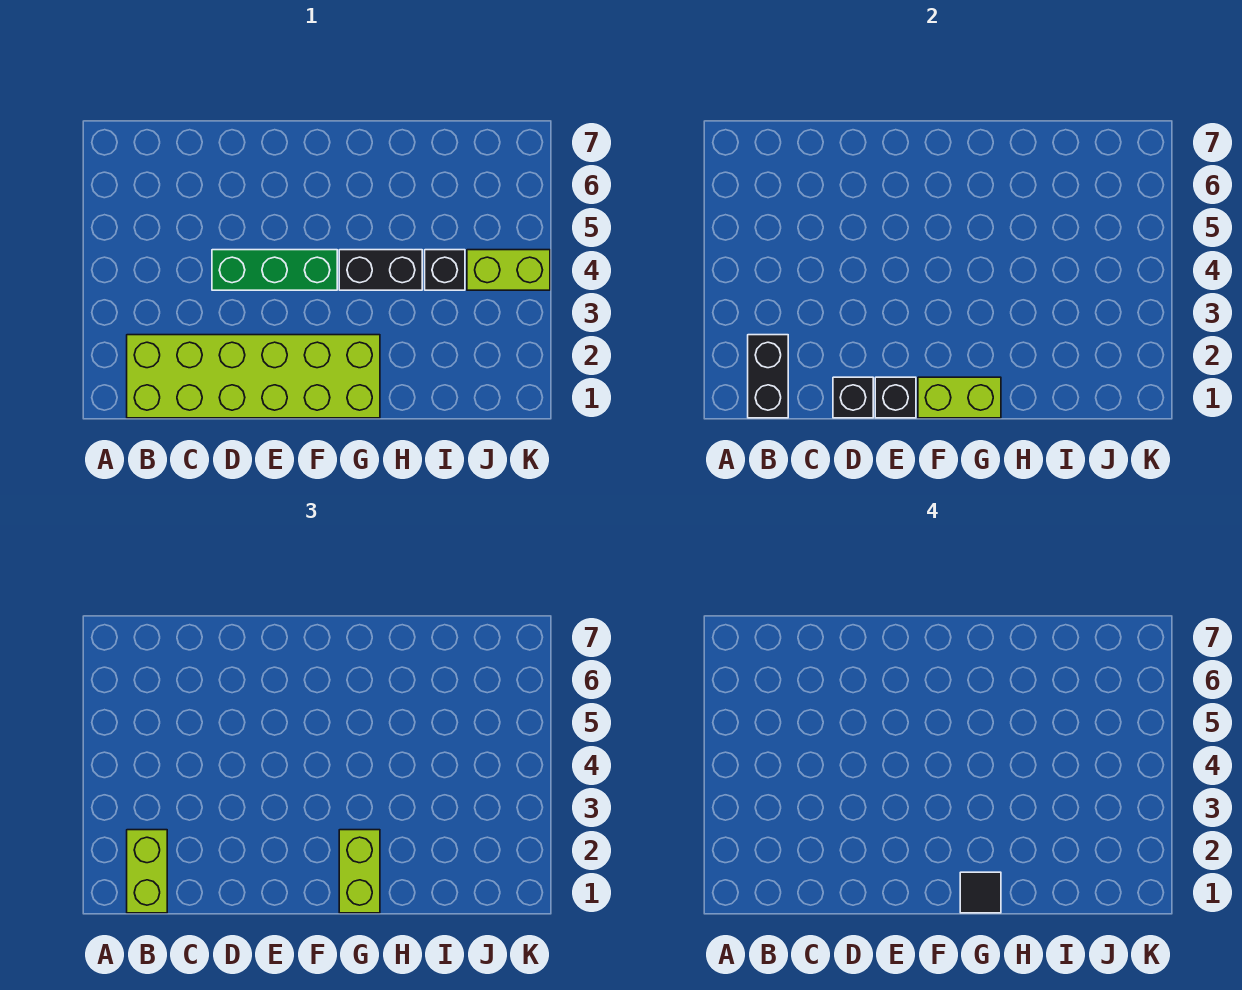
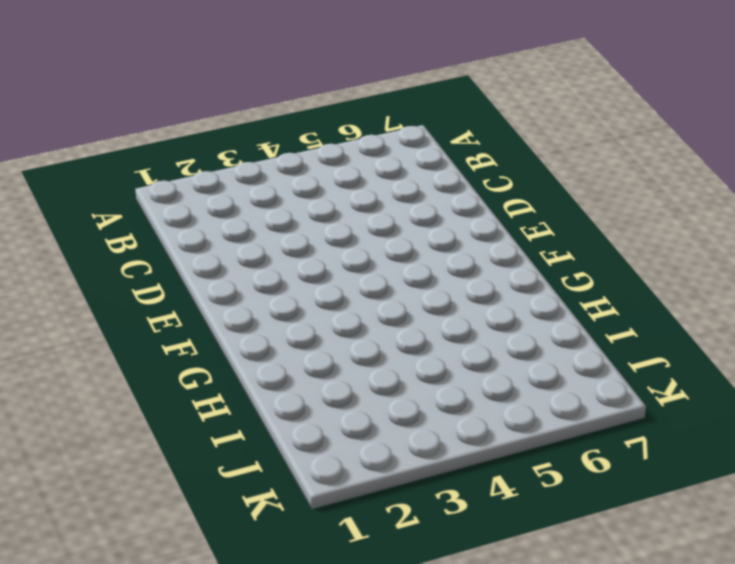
none -> lime brick B1:G2 level 1
none -> green brick D4:F4 level 1
none -> black brick G4:H4 level 1

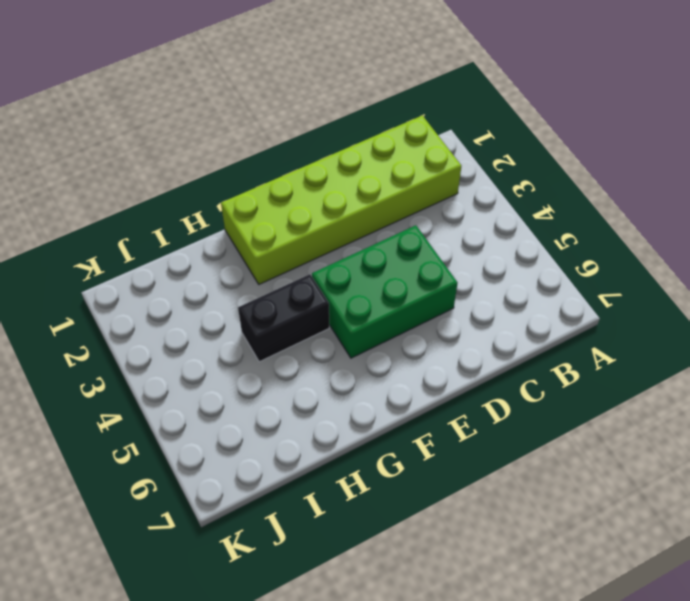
green brick D4:F5 level 1 -> green brick D4:F4 level 1
none -> black brick I4 level 1
none -> lime brick J4:K4 level 1
none -> black brick B1:B2 level 2

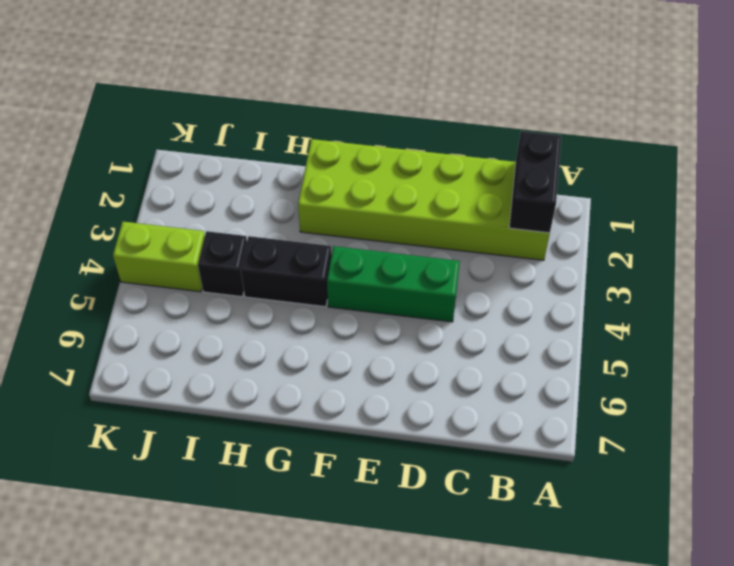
none -> black brick D1 level 2
none -> black brick E1 level 2
none -> lime brick F1:G1 level 2

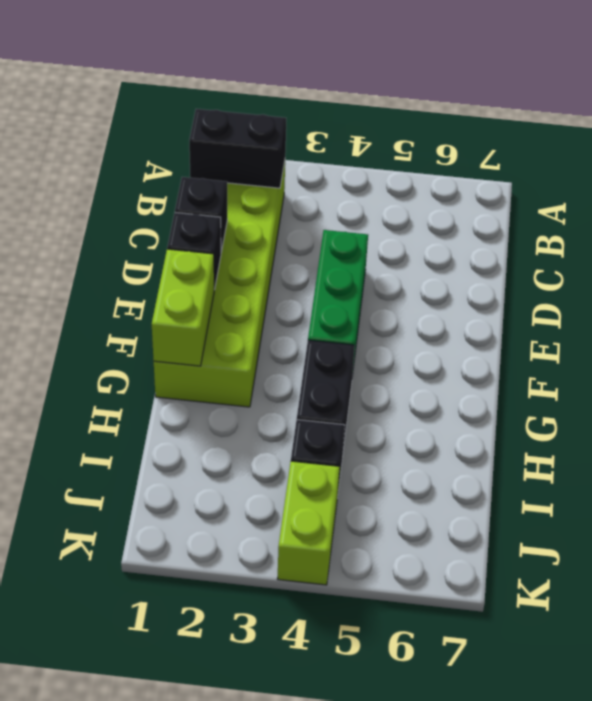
none -> lime brick B1:B2 level 3
none -> lime brick G1:G2 level 3
none -> black tile G1 level 4

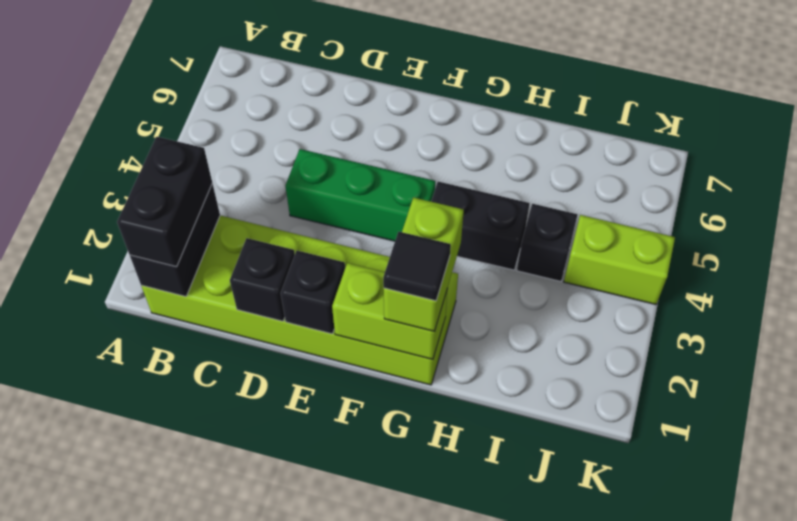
black brick B1:B2 level 3 -> lime brick B1:B2 level 3

